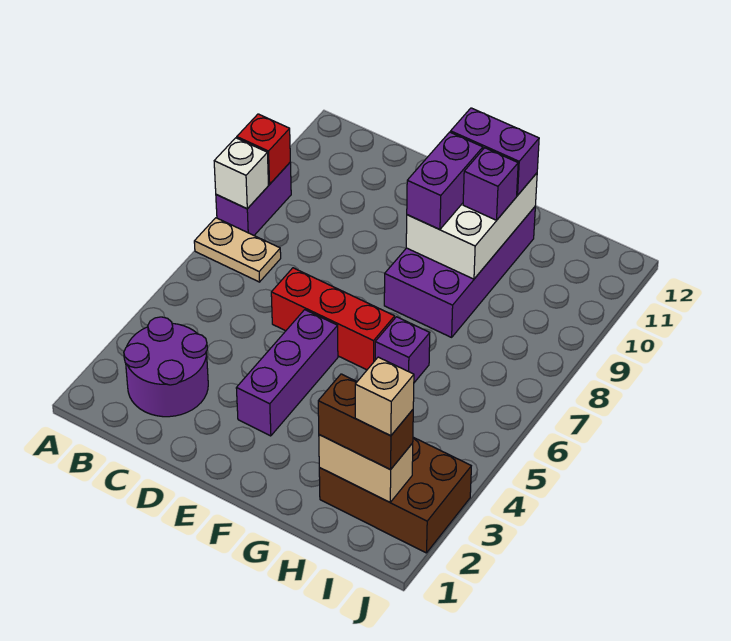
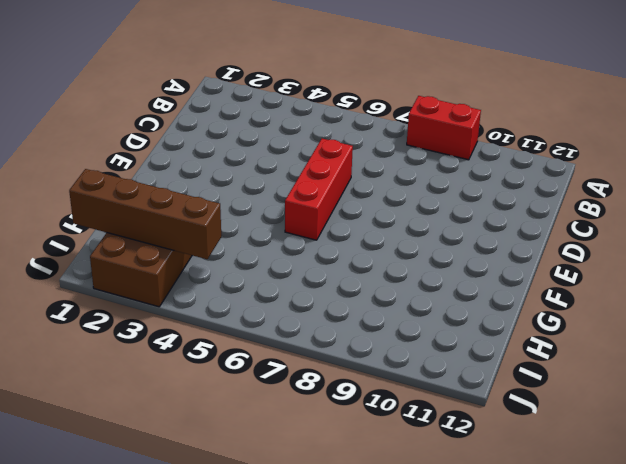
red brick A8:A9 level 1 -> purple brick A8:A9 level 1
brown brick I1:I4 level 2 -> tan brick H2:I2 level 2
none -> tan plate A7:B7 level 1
none -> purple round brick B2:C3 level 1
none -> purple brick E3:E5 level 1

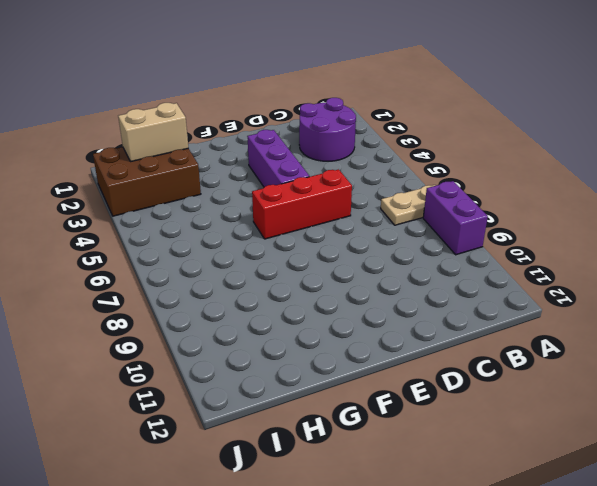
none -> purple brick F8:G11 level 1
none -> purple brick G6 level 1
none -> white brick A8 level 2

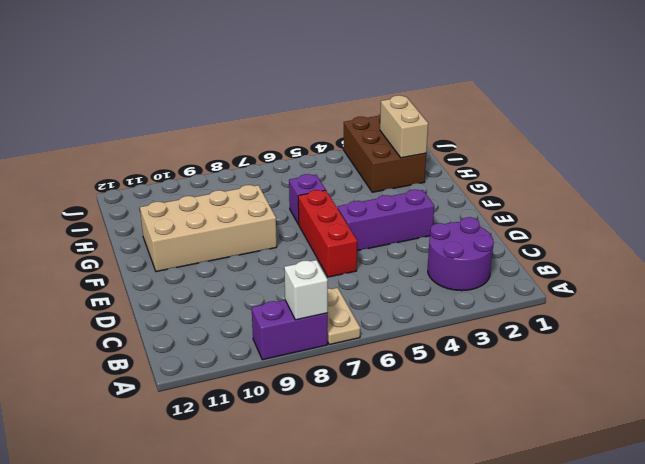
tan brick F8:G11 level 1 -> purple brick F8:G11 level 1
none -> red brick A9 level 2
none -> white brick F9:G11 level 2
none -> purple brick F9:F10 level 3

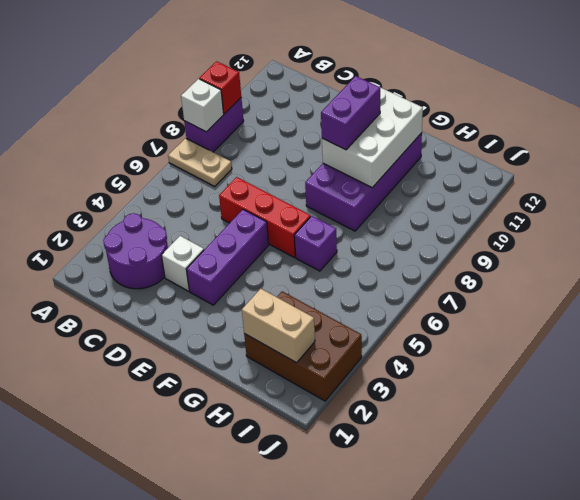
white brick D3 level 1 -> none
none -> purple brick F11:G11 level 3
none -> purple brick G10 level 3
none -> brown brick H2:I2 level 3

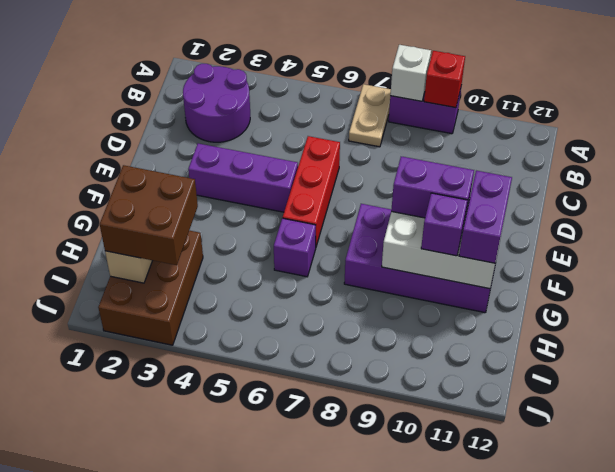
brown brick H2:I3 level 3 -> brown brick H2:I2 level 3
none -> tan brick I2 level 4

